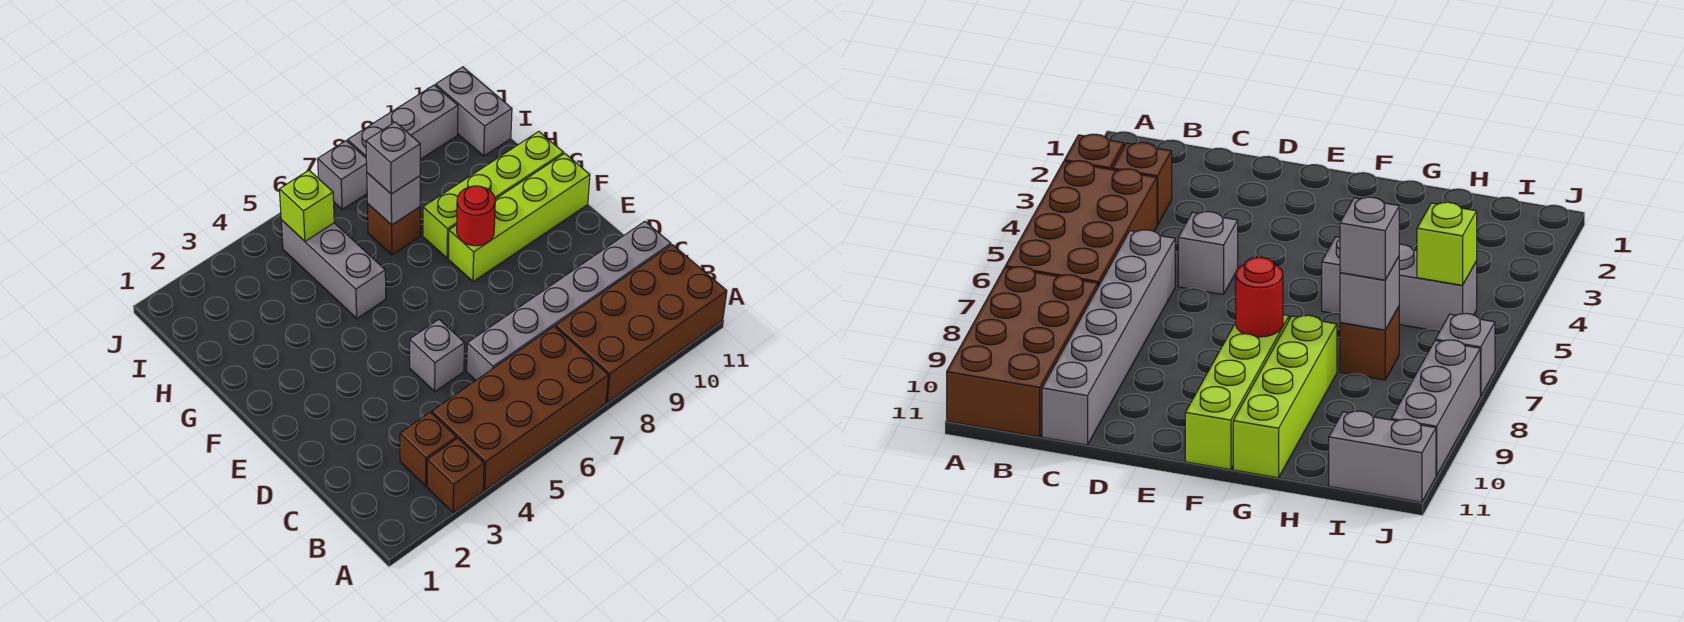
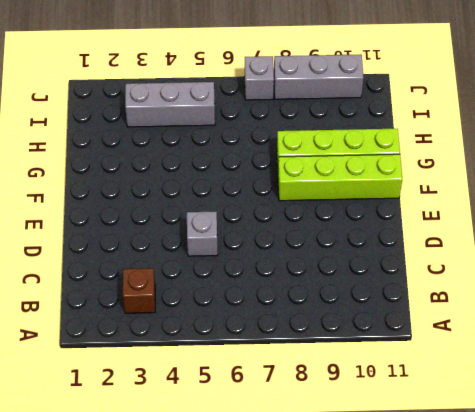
grey brick I3:I5 level 1 -> grey brick G5:I5 level 1
none -> brown brick A3 level 1
none -> brown brick A4:B7 level 1
none -> brown brick A8:B11 level 1

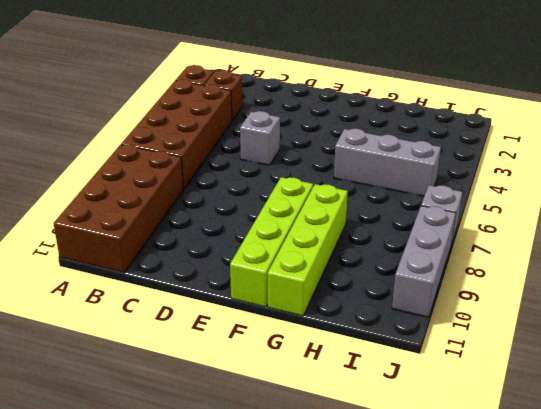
none -> grey brick C6:C11 level 1
none -> brown brick H7 level 1
none -> grey brick I11:J11 level 1

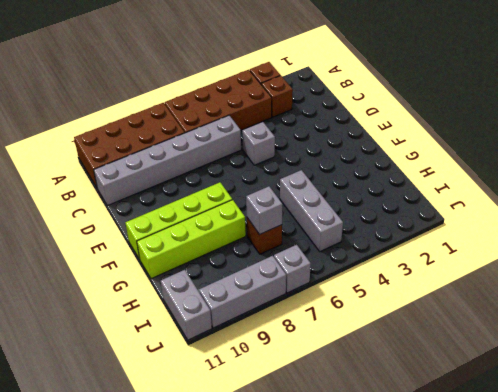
none -> red round brick F8 level 2
none -> lime brick I5 level 2
none -> grey brick H7 level 3

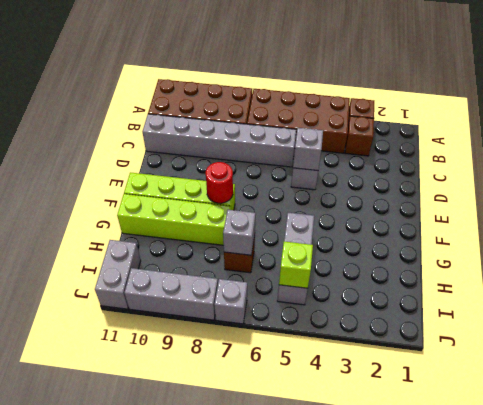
grey brick D5 level 2 -> grey brick H7 level 3

